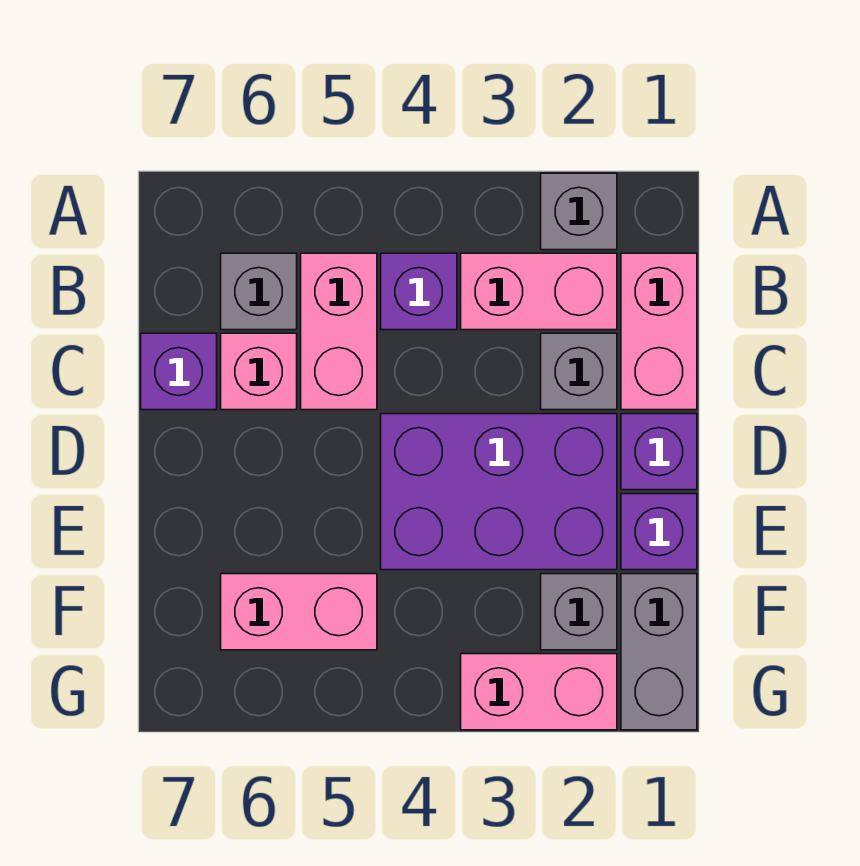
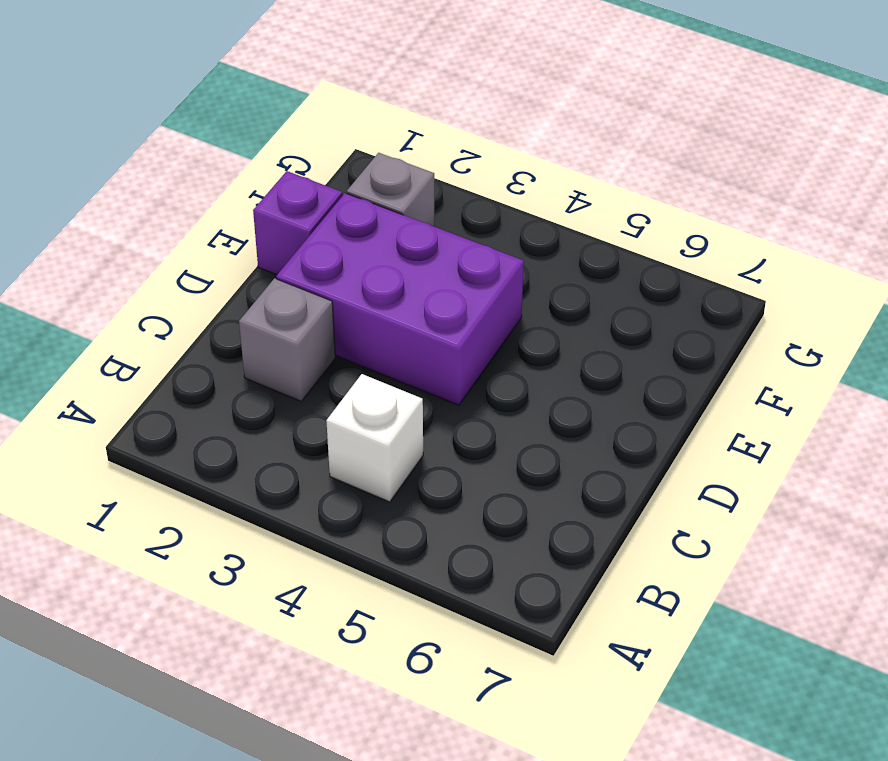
white brick B4 level 1 -> purple brick B4 level 1
none -> grey brick A2 level 1
none -> pink brick B1:C1 level 1
none -> pink brick B2:B3 level 1

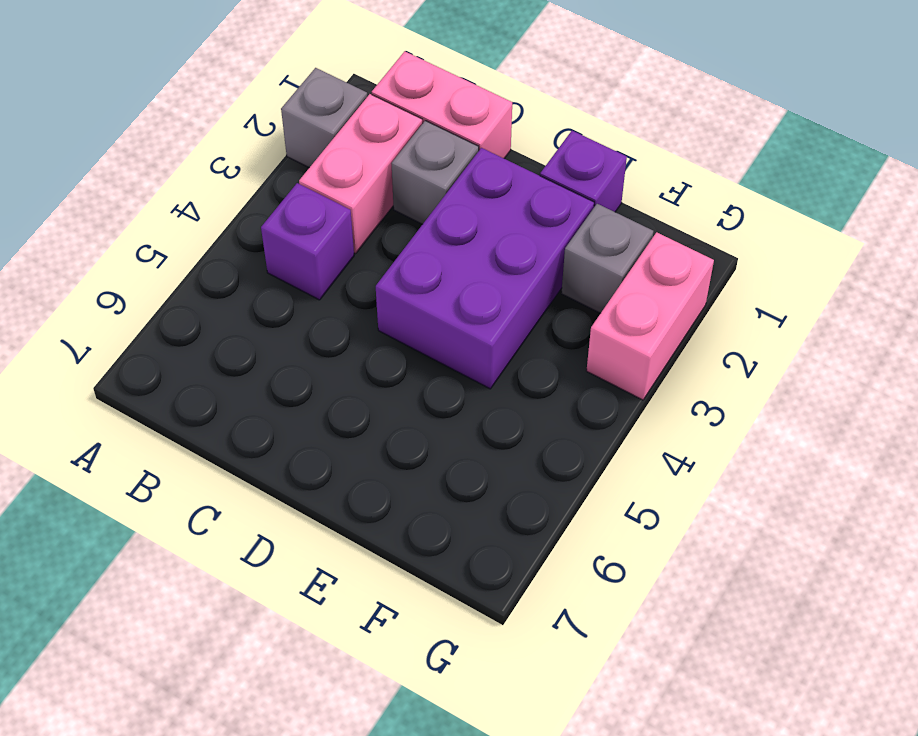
none -> pink brick B5:C5 level 1
none -> grey brick B6 level 1
none -> pink brick C6 level 1

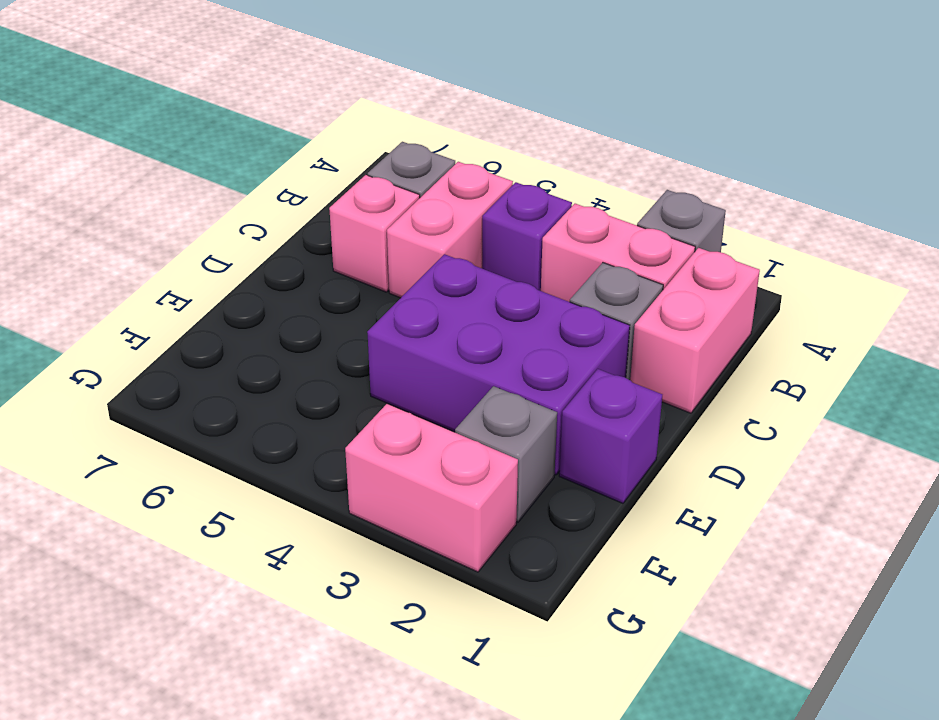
none -> purple brick C7 level 1
none -> purple brick D1 level 1
none -> grey brick F1:G1 level 1

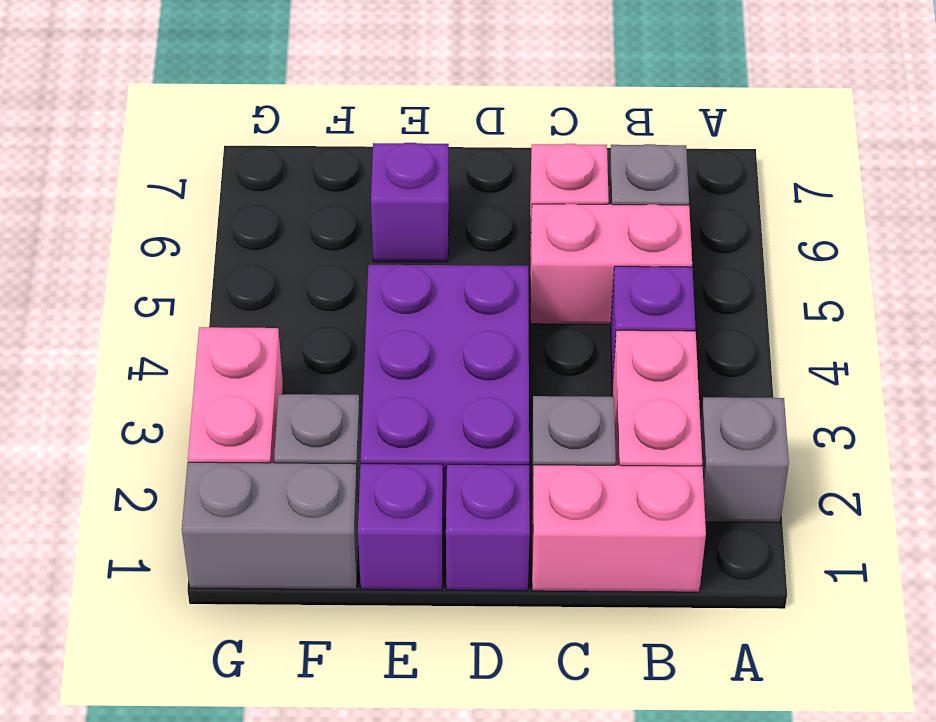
purple brick E6 level 1 -> purple brick C7 level 1
none -> pink brick F5:F6 level 1

